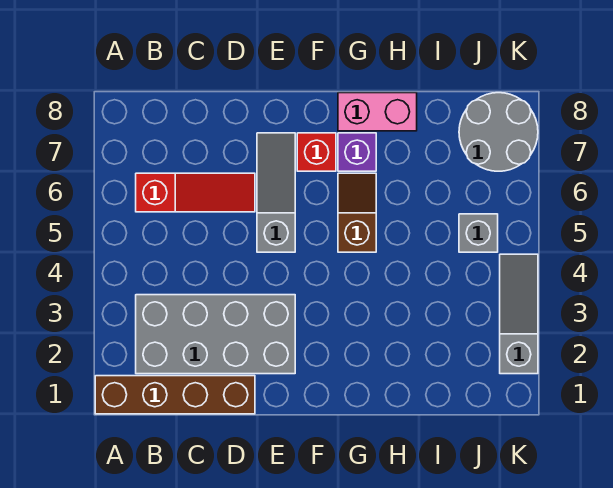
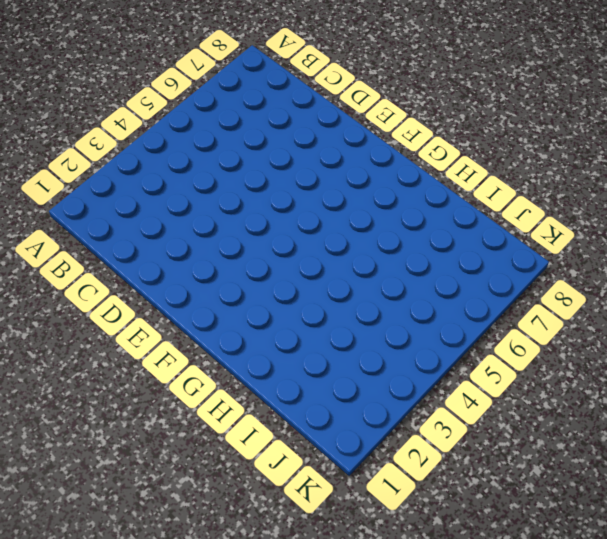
none -> brown brick A1:D1 level 1
none -> grey brick B2:E3 level 1

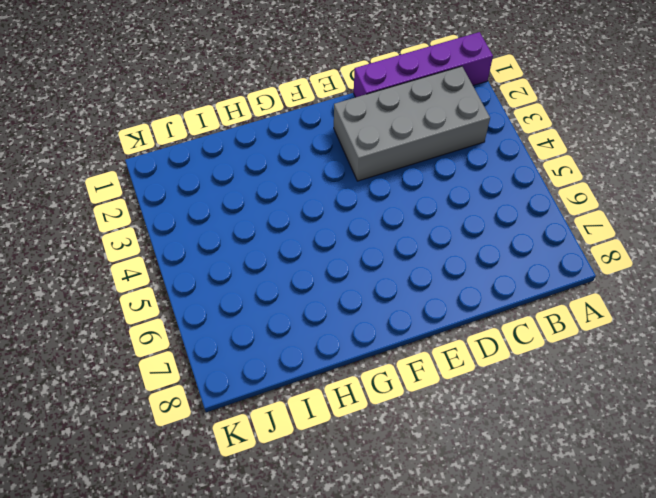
purple brick A1:D1 level 1 -> brown brick A1:D1 level 1
none -> red slope B6:D6 level 1 top B
none -> grey slope E5:E7 level 1 top 5

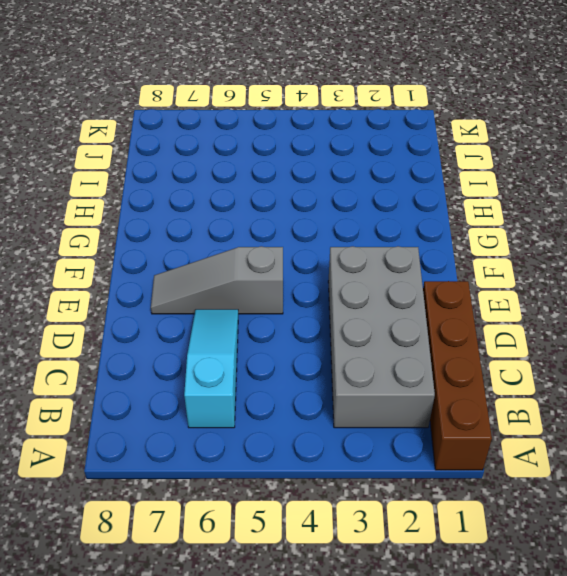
cyan slope B6:D6 level 1 top B -> red slope B6:D6 level 1 top B
none -> red brick F7 level 1
none -> brown slope G5:G6 level 1 top 5

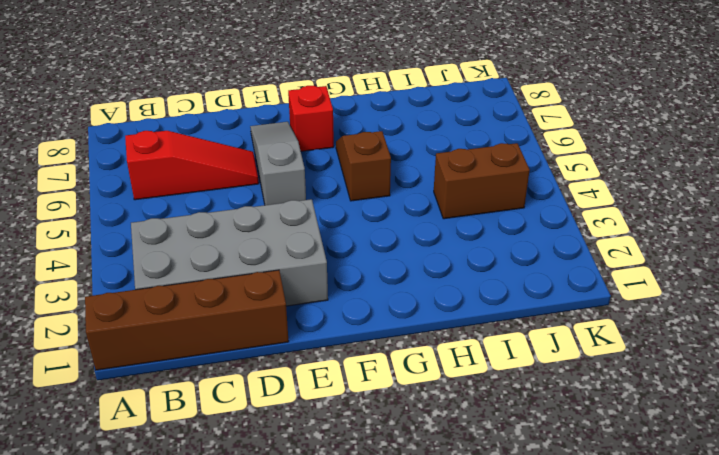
brown brick I4:J4 level 1 -> none
none -> purple brick G7 level 1
none -> pink brick G8:H8 level 1

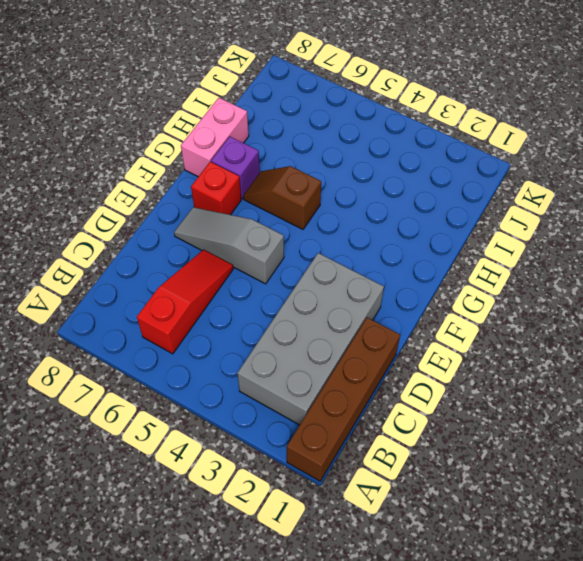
none -> grey brick J5 level 1
none -> grey round brick J7:K8 level 1

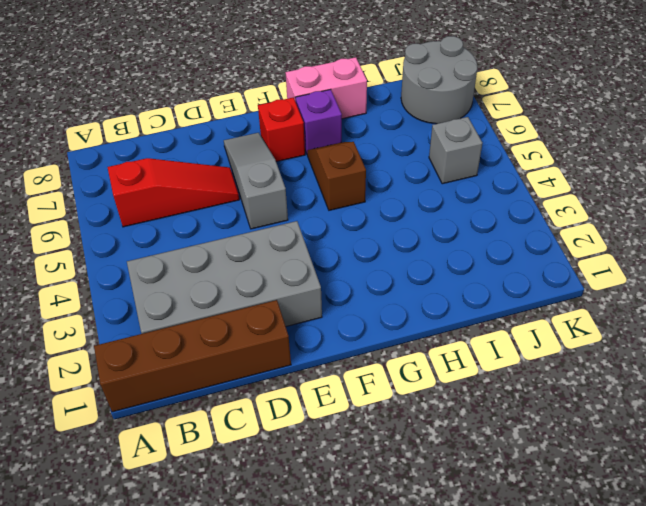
none -> grey slope K2:K4 level 1 top 2

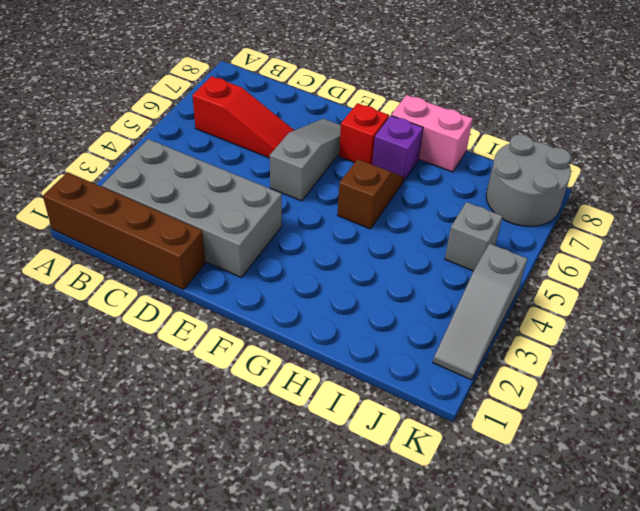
grey slope K2:K4 level 1 top 4 -> grey slope K2:K4 level 1 top 2

